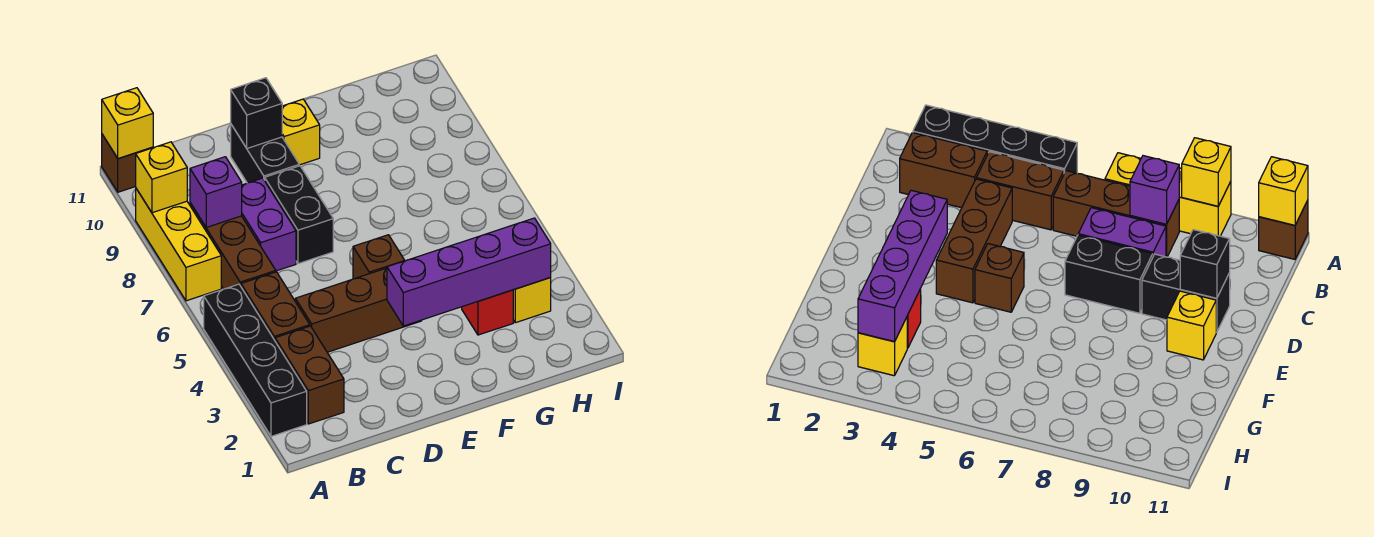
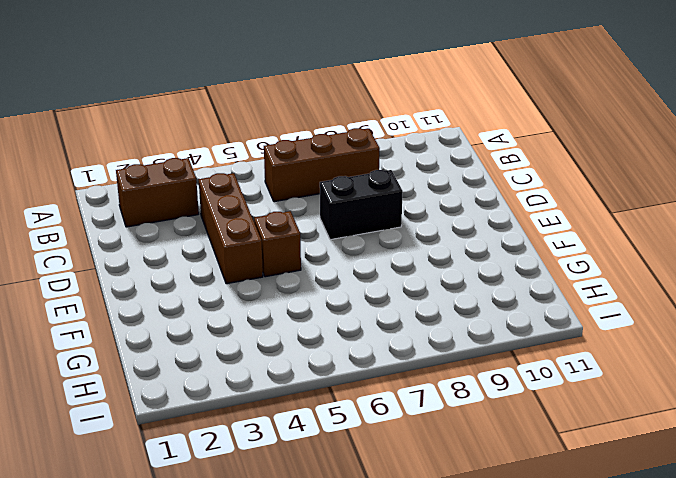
none -> black brick A2:A5 level 1
none -> yellow brick A7:A9 level 1
none -> brown brick A11 level 1

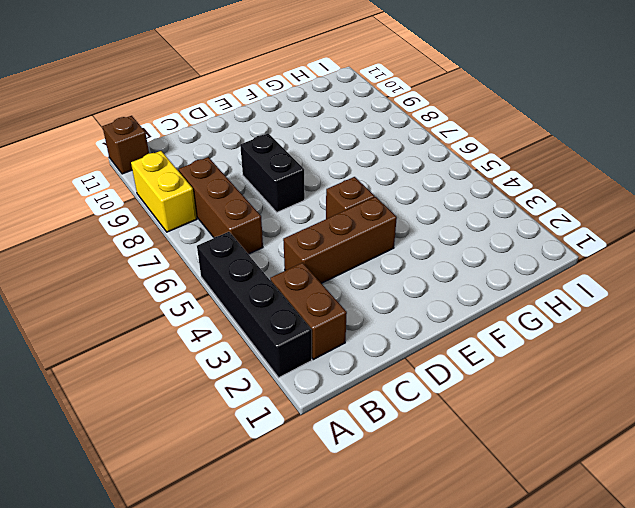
yellow brick A8:A9 level 1 -> yellow brick A7:A9 level 1
none -> brown brick B4:B5 level 1
none -> purple brick C7:C8 level 1
none -> black brick D9:D10 level 1

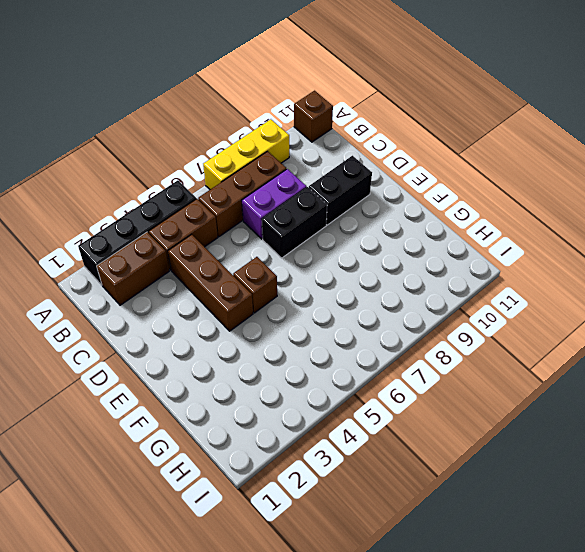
none -> yellow brick E10 level 1
none -> red brick G3 level 1
none -> yellow brick H3 level 1

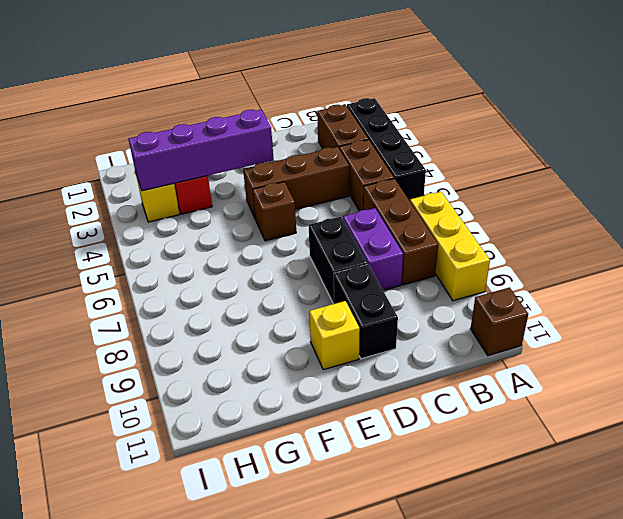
none -> yellow brick A9 level 2
none -> yellow brick A11 level 2
none -> purple brick B8 level 2

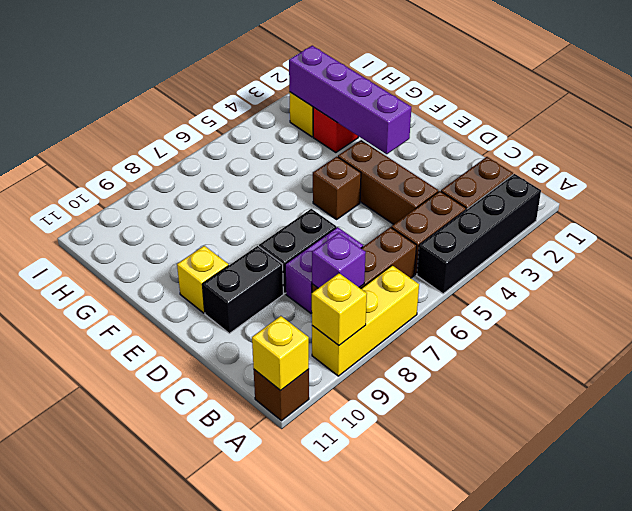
none -> black brick D10 level 2

